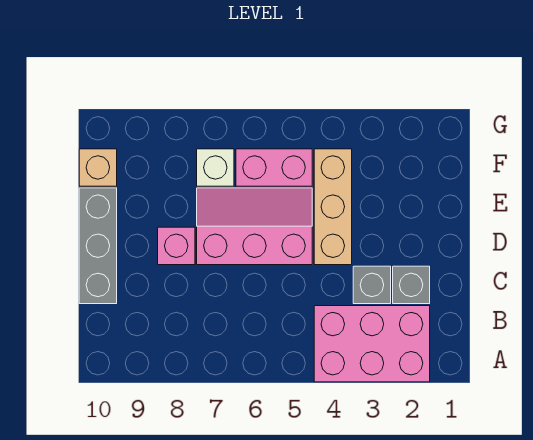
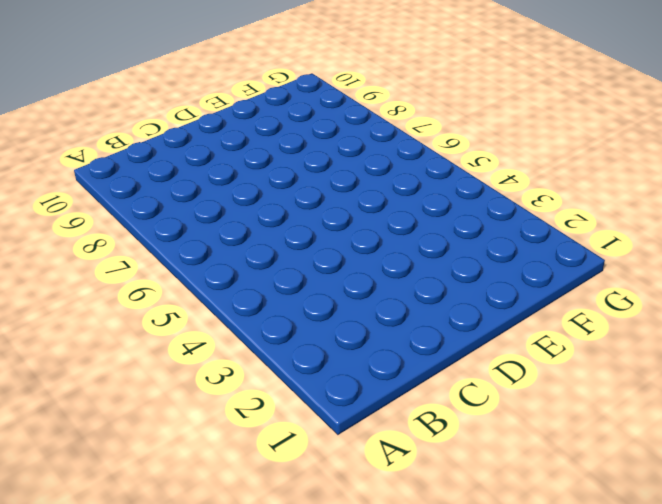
none -> pink brick A2:B4 level 1
none -> grey brick C2 level 1

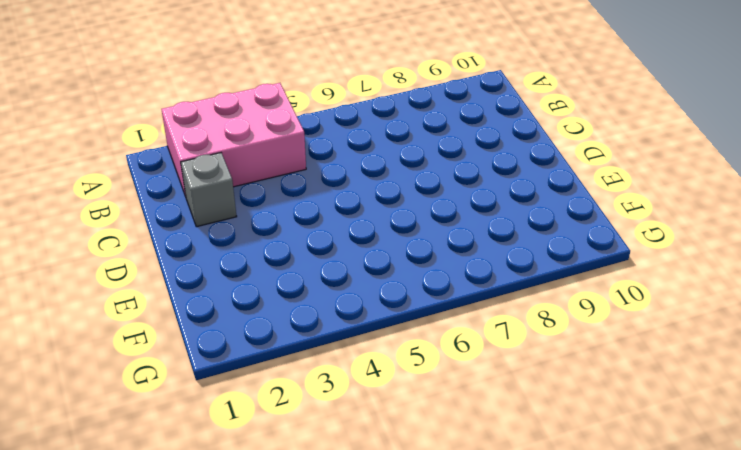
none -> grey brick C3 level 1
none -> grey brick C10:E10 level 1

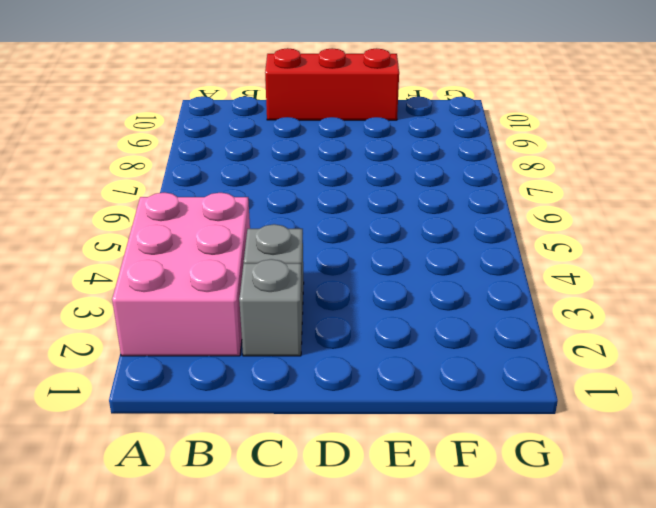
red brick C10:E10 level 1 -> grey brick C10:E10 level 1
none -> tan brick D4:F4 level 1
none -> pink slope D5:E7 level 1 top D

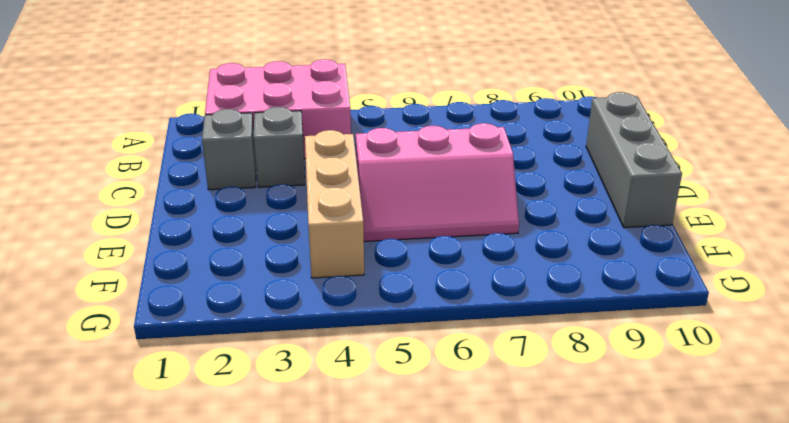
none -> pink brick D8 level 1
none -> pink brick F5:F6 level 1

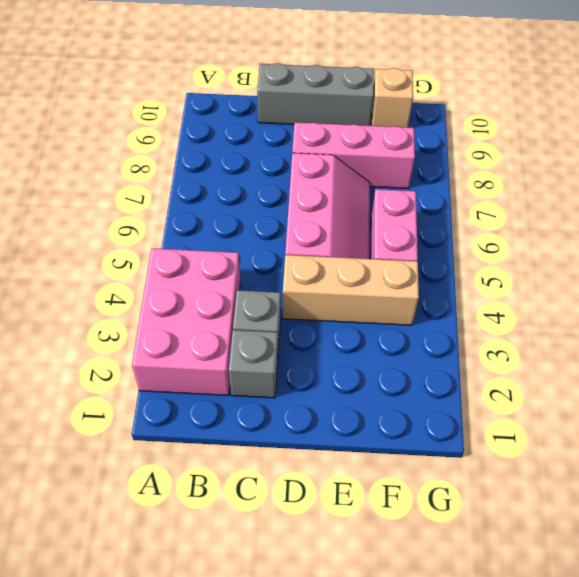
pink brick D8:F8 level 1 -> pink brick D8 level 1
none -> white brick F7 level 1

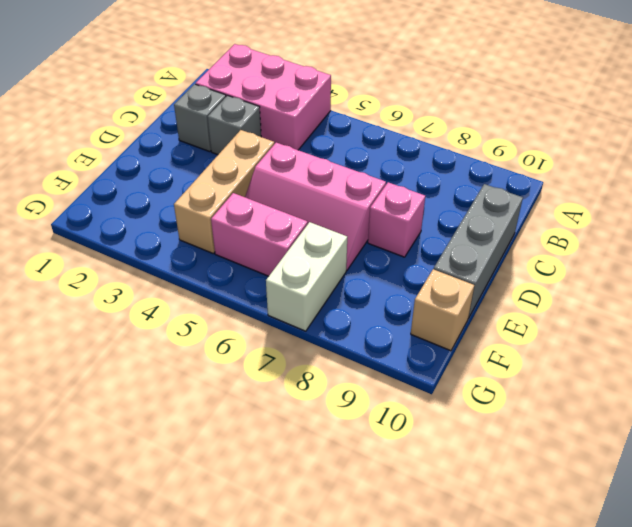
white brick F7:G7 level 1 -> white brick F7 level 1

